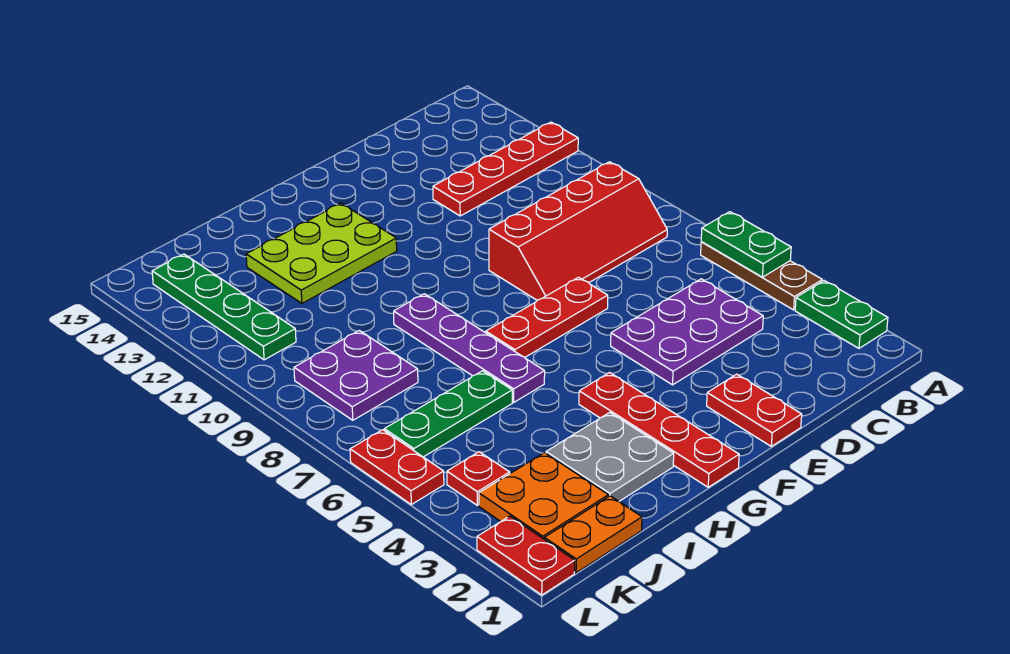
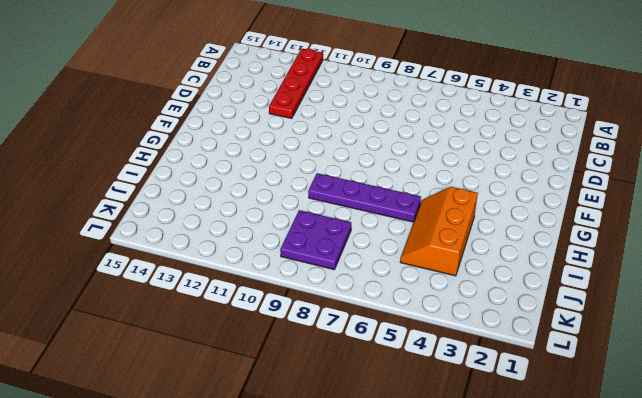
orange slope H4:J5 level 1 top 4 -> none
none -> green plate A2:A3 level 1
none -> brown plate A4:A6 level 1
none -> red slope B8:E9 level 1 top 9

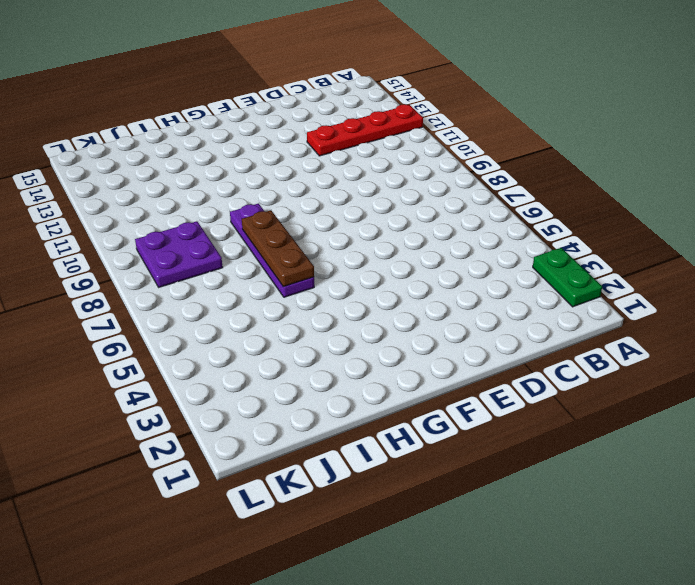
brown plate H6:H8 level 2 -> brown plate A4:A6 level 1
none -> red slope B8:E9 level 1 top 9
none -> purple plate C4:E5 level 1
none -> red plate E1:E2 level 1

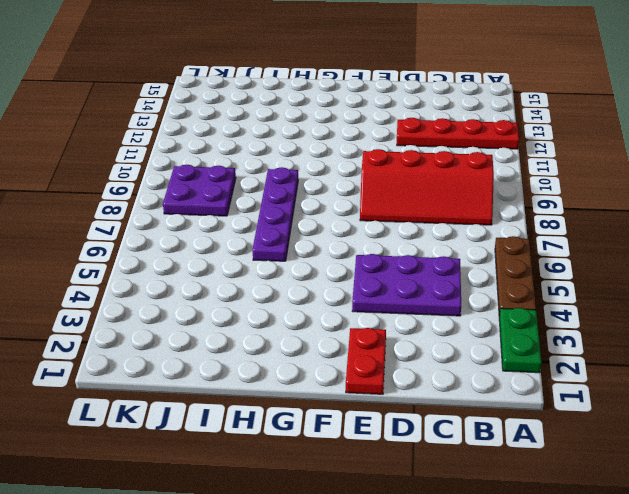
none -> red plate E7:G7 level 1
none -> red plate G1:G4 level 1
none -> lime plate G12:I13 level 1

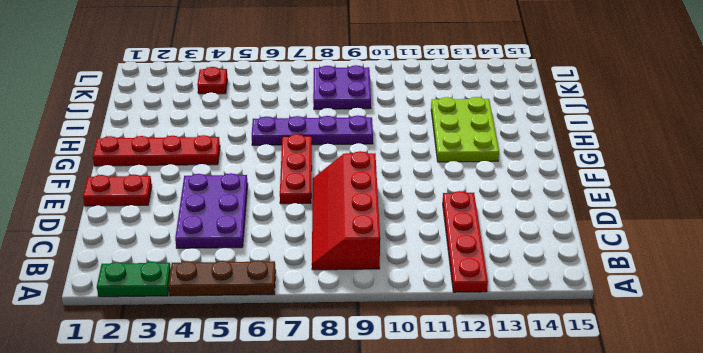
none -> grey plate H2:I3 level 1
none -> green plate I6:K6 level 1
none -> orange plate J1:K1 level 1

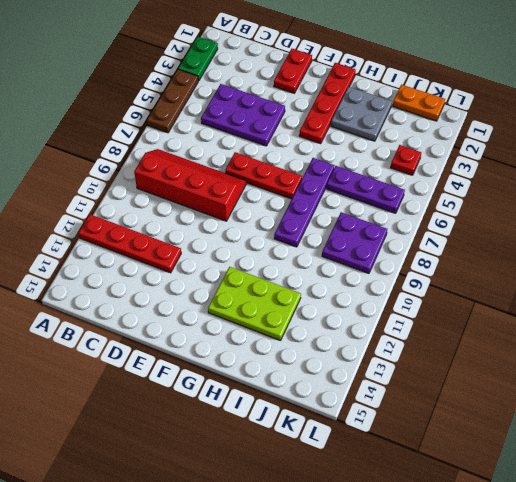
purple plate I6:K6 level 1 -> green plate I6:K6 level 1
none -> orange plate J2:K3 level 1
none -> green plate K11:K14 level 1
none -> red plate L1:L2 level 1

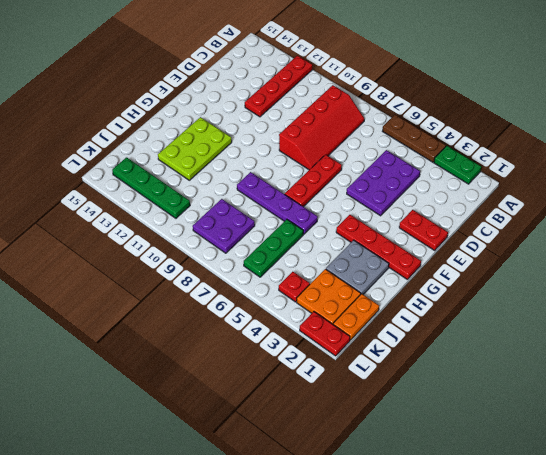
none -> red plate L5:L6 level 1
none -> green plate A5:A6 level 2

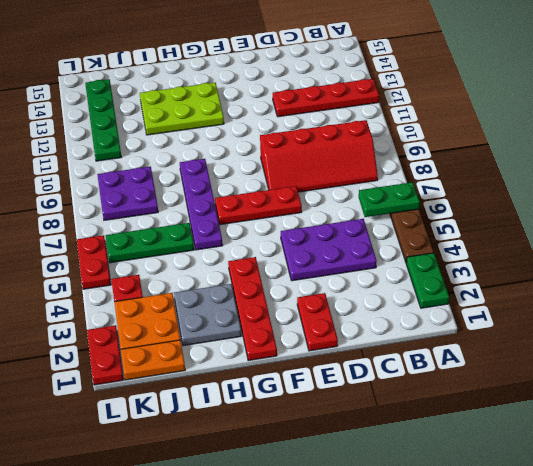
green plate A6:B6 level 2 -> green plate A5:A6 level 2

